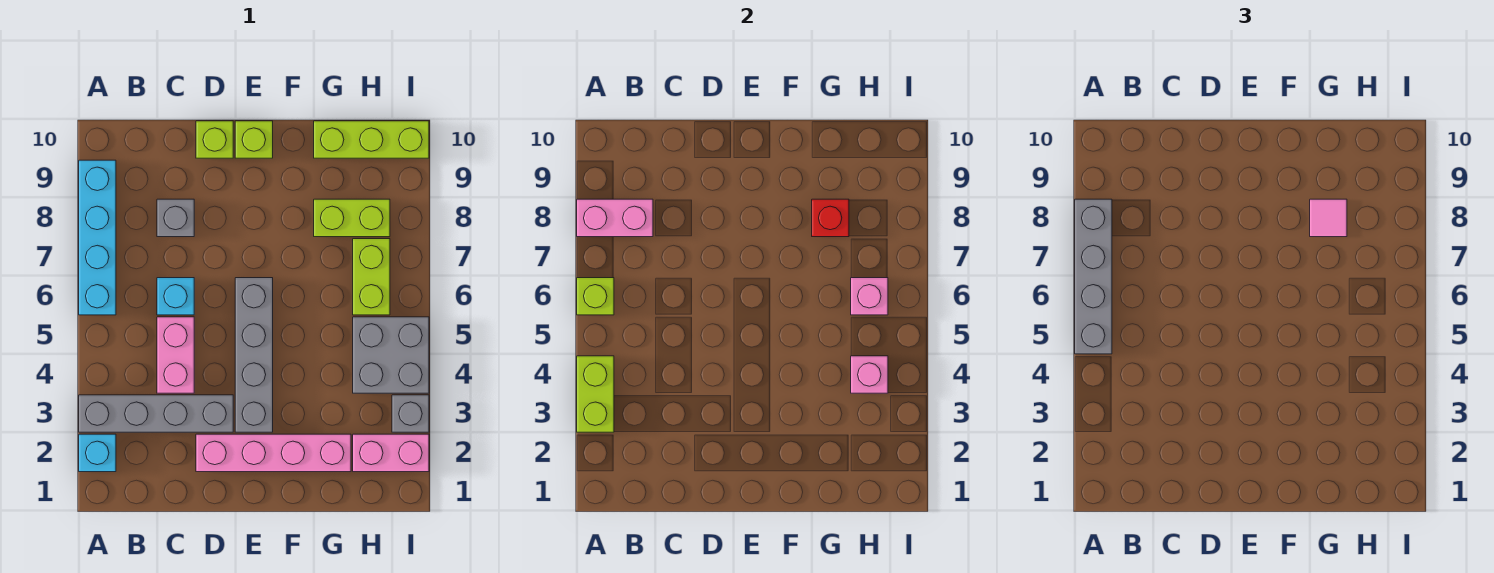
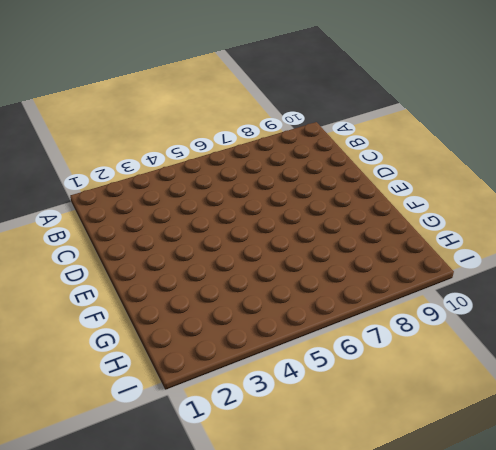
none -> cyan brick A2 level 1
none -> grey brick A3:D3 level 1
none -> cyan brick A6:A9 level 1

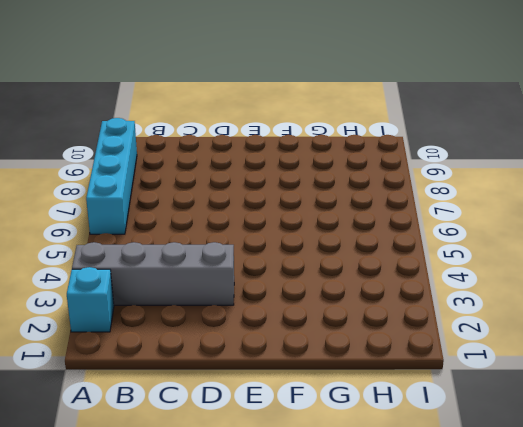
none -> pink brick C4:C5 level 1
none -> cyan brick C6 level 1
none -> grey brick C8 level 1

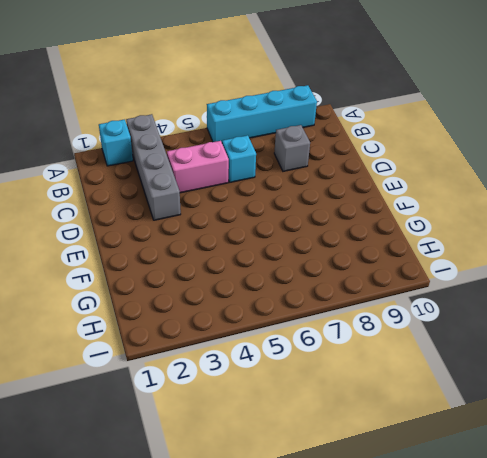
none -> pink brick D2:G2 level 1
none -> lime brick D10 level 1
none -> grey brick E3:E6 level 1

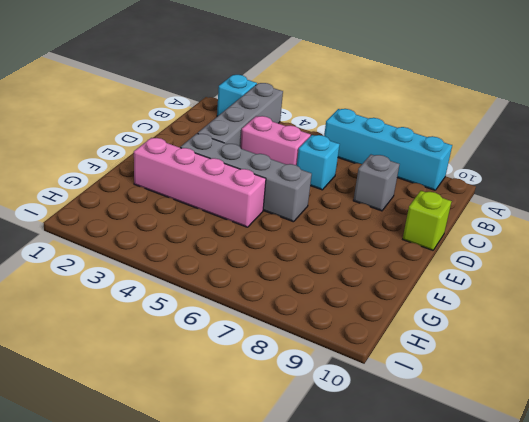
pink brick F2:F5 level 1 -> pink brick D2:G2 level 1
none -> lime brick E10 level 1
none -> lime brick G8:H8 level 1
none -> lime brick G10:I10 level 1

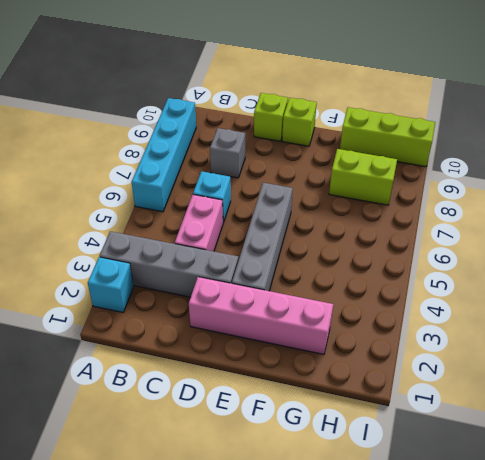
none -> pink brick H2:I2 level 1
none -> grey brick H4:I5 level 1
none -> lime brick H6:H7 level 1

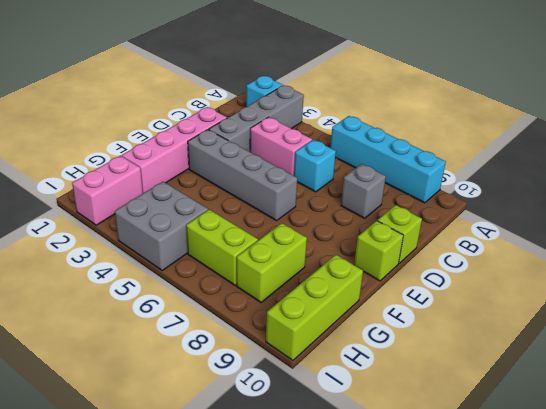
none -> grey brick I3 level 1
none -> lime brick A3:A4 level 2
none -> lime brick A6 level 2

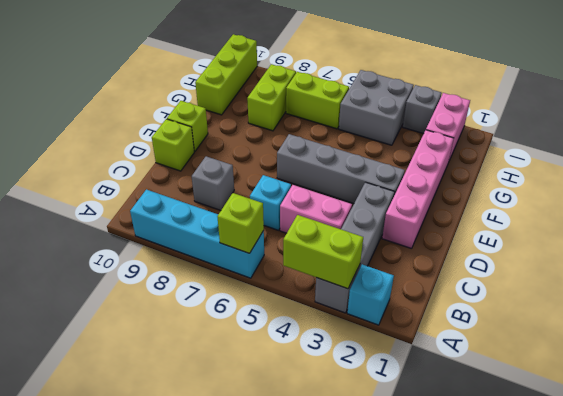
none -> pink brick A8:B8 level 2
none -> red brick G8 level 2
none -> pink brick H4 level 2

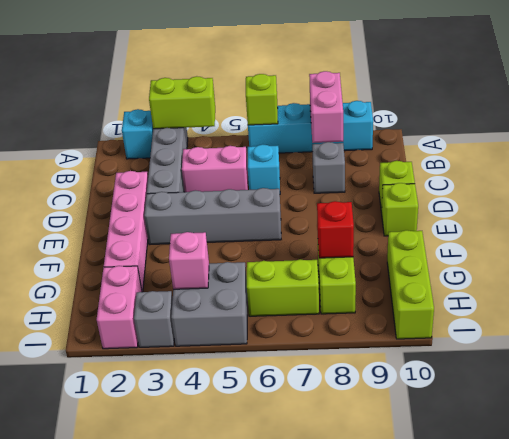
none -> pink brick H6 level 2
none -> grey brick A5:A8 level 3
none -> pink tile G8 level 3

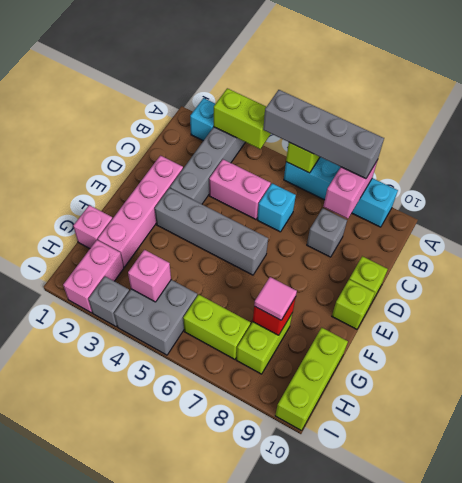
pink brick G1 level 1 -> pink brick H6 level 2

